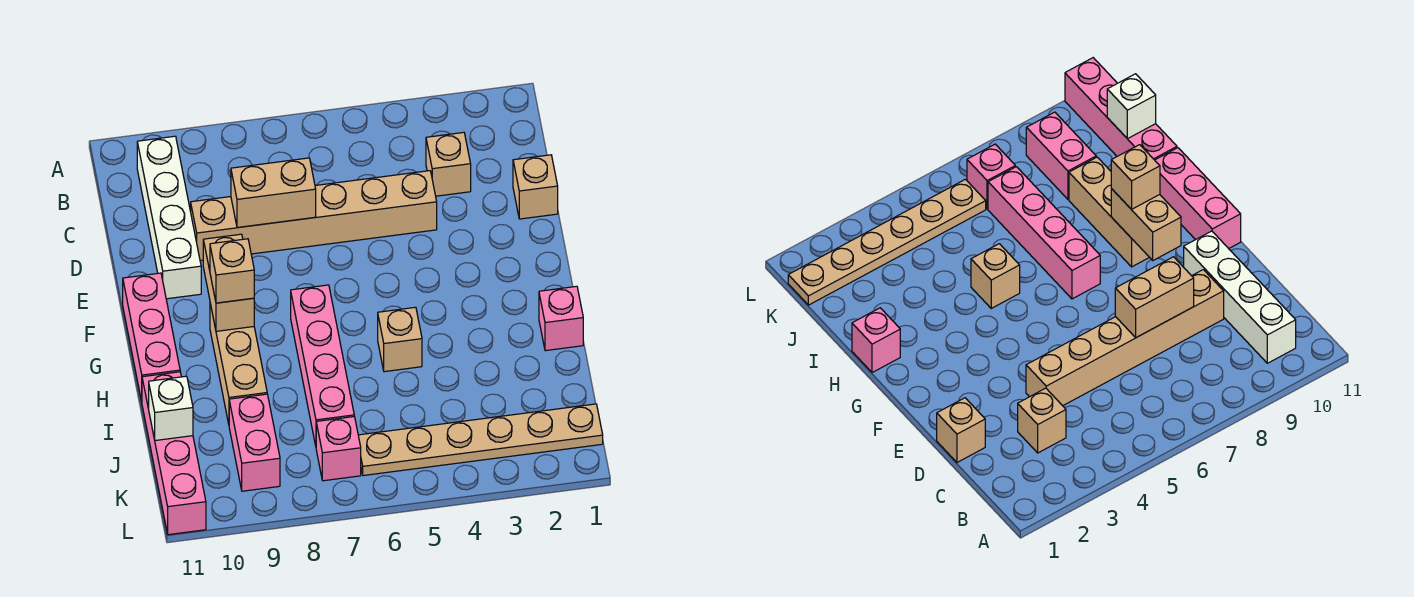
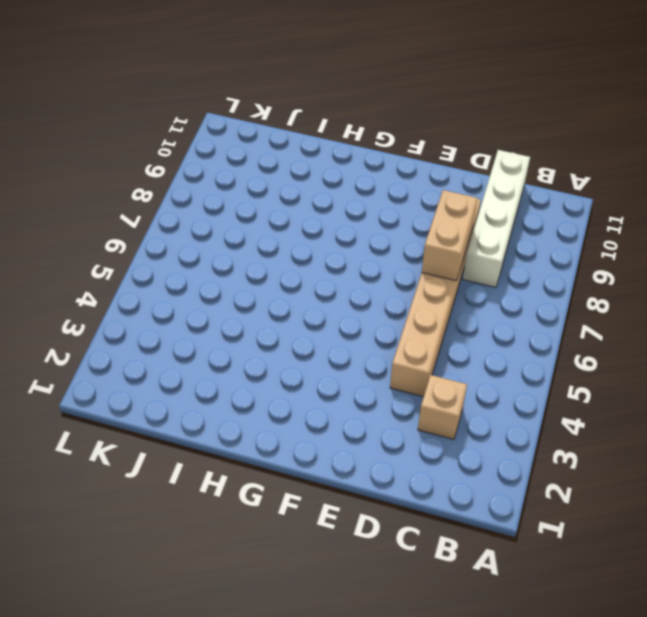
white brick C8:C11 level 1 -> white brick B10:E10 level 1
none -> tan brick D1 level 1
none -> pink brick F11:H11 level 1
none -> pink brick G7:J7 level 1

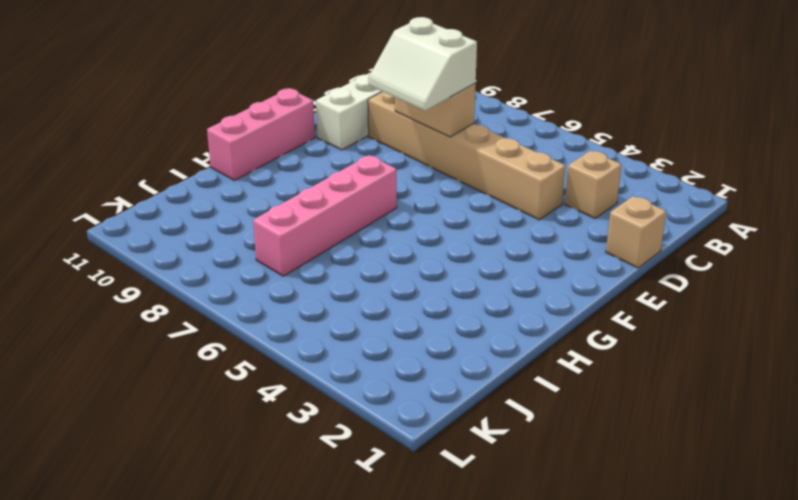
white slope D7:E8 level 3 top D -> none
none -> tan brick G9:I9 level 1
none -> pink brick H1 level 1
none -> tan brick H5 level 1

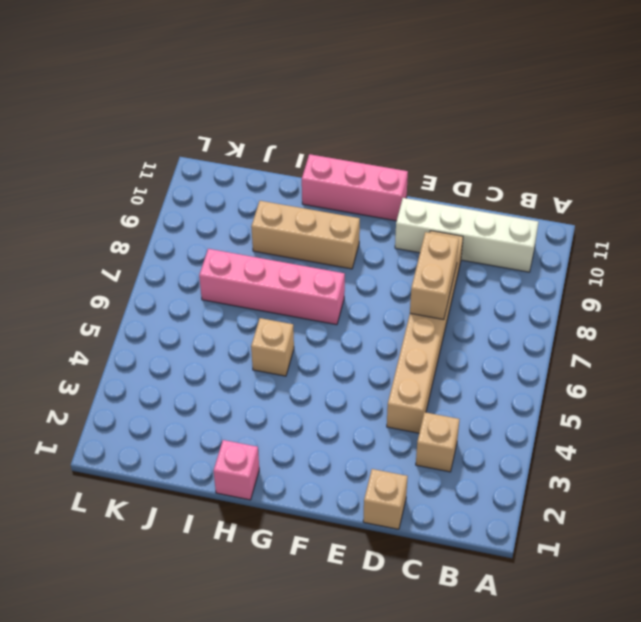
none -> pink brick I11:L11 level 1
none -> pink brick J9:K9 level 1
none -> tan plate K1:K6 level 1

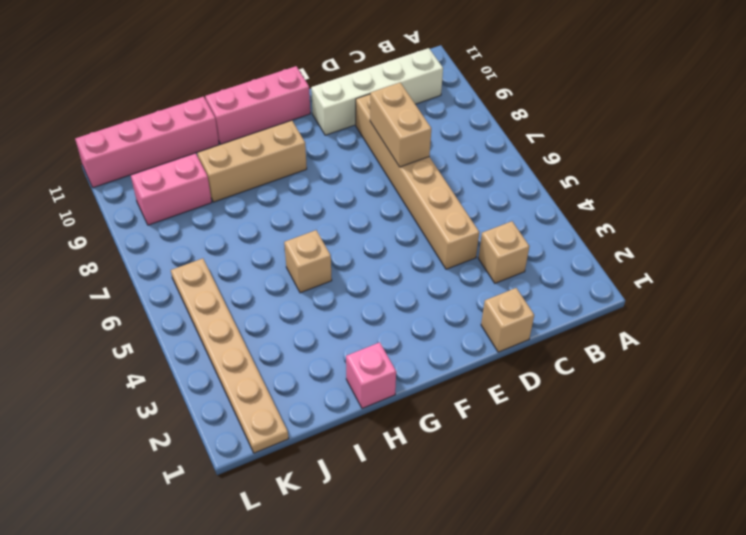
none -> pink brick G7:J7 level 1
none -> pink brick K7 level 1
none -> tan brick F9:G9 level 2

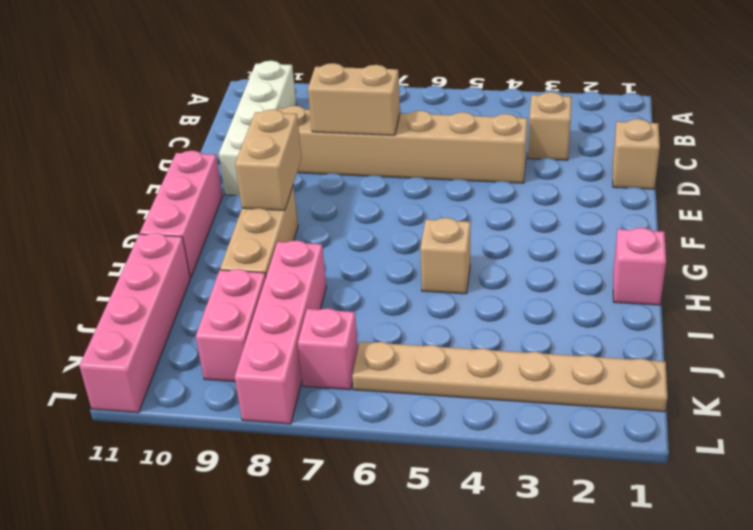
pink brick I8:L8 level 1 -> pink brick G7:J7 level 1
none -> white brick J11 level 2
none -> tan brick G9 level 3

